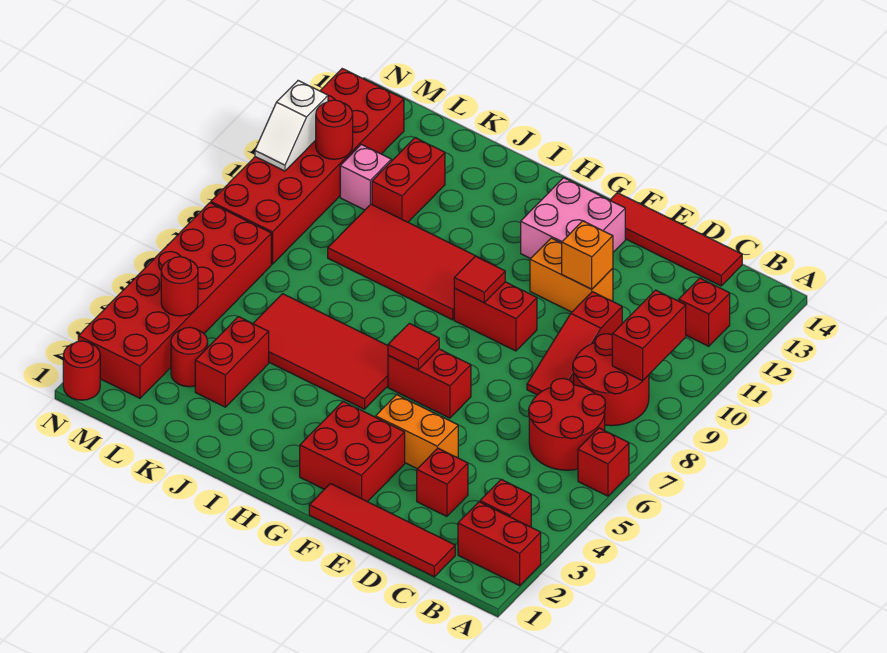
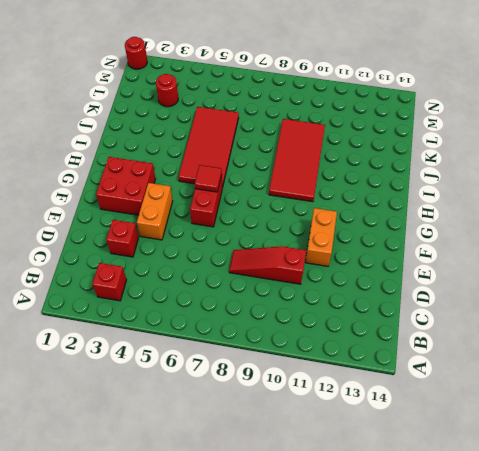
none -> red brick A2:B2 level 1
none -> red brick A6 level 1
none -> red round brick B6:C7 level 1
none -> red round brick B8:C9 level 1

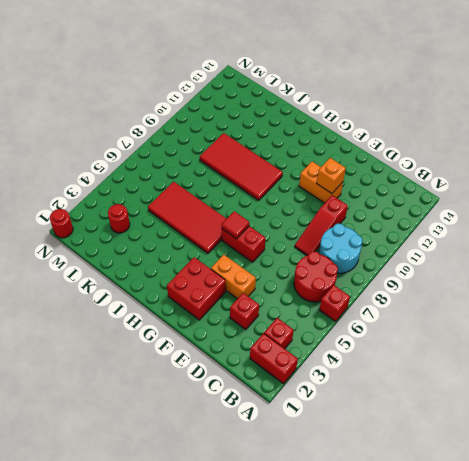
cyan round brick B8:C9 level 1 -> red round brick B8:C9 level 1
none -> red brick B12 level 1
none -> red tile C1:F1 level 1
none -> red tile C14:F14 level 1
none -> red brick F9:G9 level 1

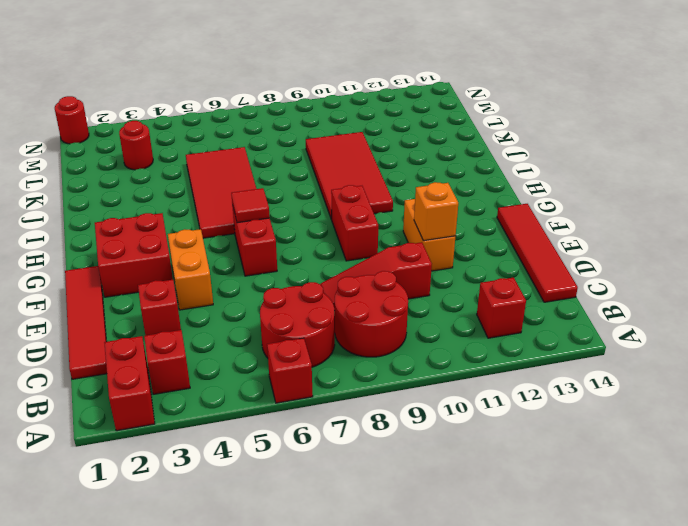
none -> pink brick F12:G13 level 1
none -> red brick K3:K4 level 1
none -> red brick K11:K12 level 1
none -> pink brick L11 level 1

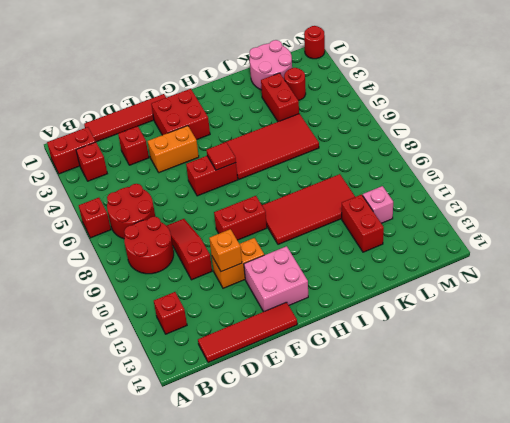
pink round brick K1:L2 level 1 -> none
none -> red brick M2:N7 level 1
none -> red brick M8:N13 level 1
none -> red brick B9:B10 level 2
none -> red tile G9 level 2

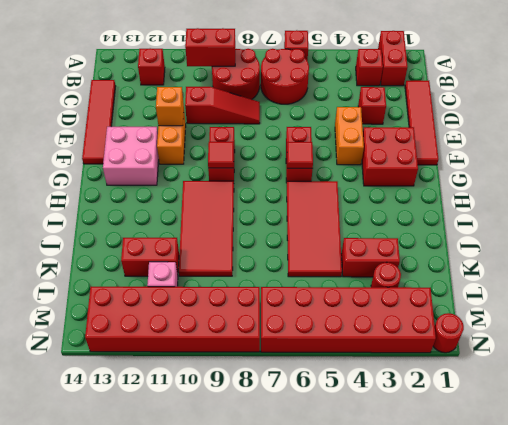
none -> red round brick M4 level 2
none -> red round brick M11 level 2
none -> white slope N10:N11 level 2 top 11

